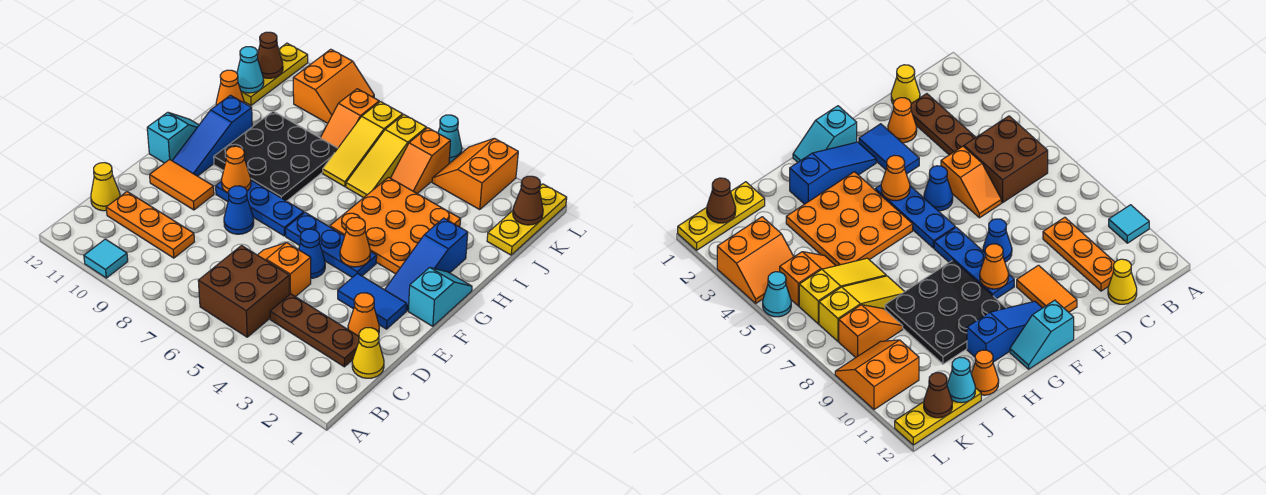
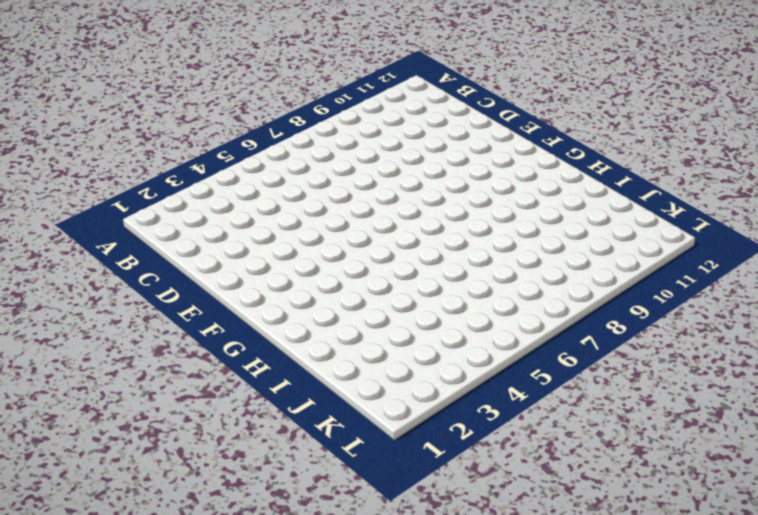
none -> cyan tile A10 level 1
none -> brown brick B5:C6 level 1
none -> yellow cone C1 level 1
none -> brown plate C2:C4 level 1

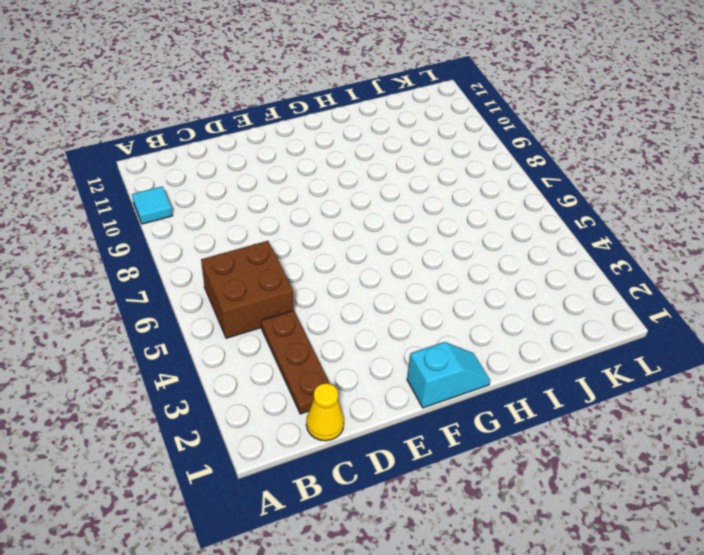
none -> orange plate C9:C11 level 1
none -> yellow cone C12 level 1
none -> orange cone D2 level 1
none -> orange slope D5:D6 level 1 top 5

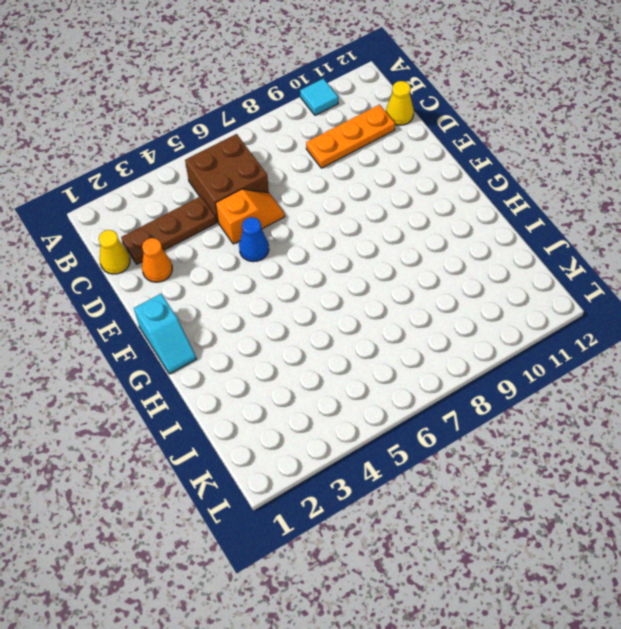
none -> blue tile E2:E3 level 1
none -> blue cone E8 level 1
none -> orange tile E10:E11 level 1
none -> blue slope F2:H2 level 1 top H

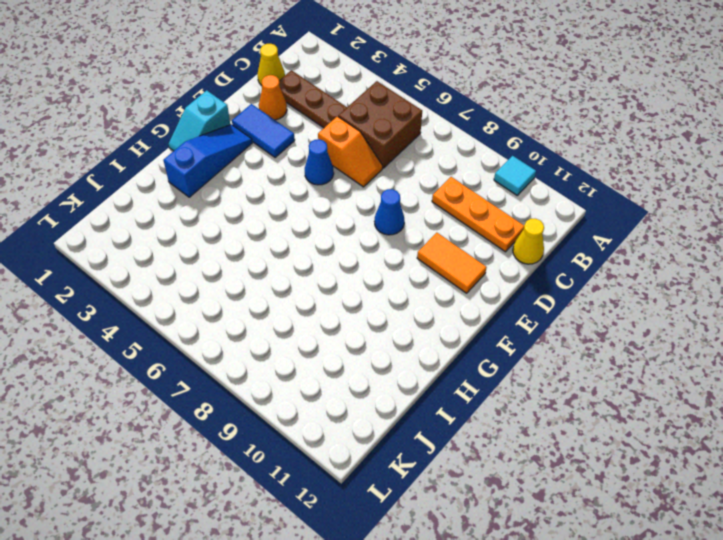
none -> blue plate F4:F6 level 1
none -> blue plate F7:F9 level 1
none -> blue slope F11:H11 level 1 top H
none -> cyan slope F12:G12 level 1 top F

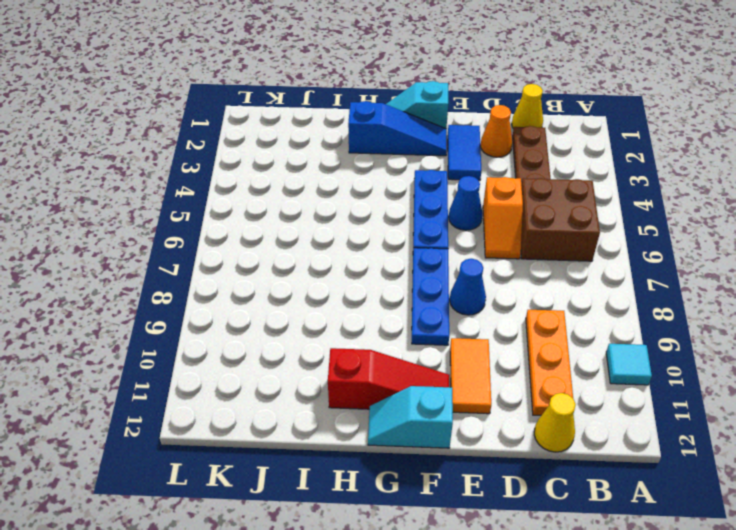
red slope F11:H11 level 1 top H -> blue slope F11:H11 level 1 top H
none -> orange plate G3:I5 level 1
none -> black plate G8:I10 level 1
none -> yellow slope I6:K6 level 1 top K
none -> yellow slope I7:K7 level 1 top K

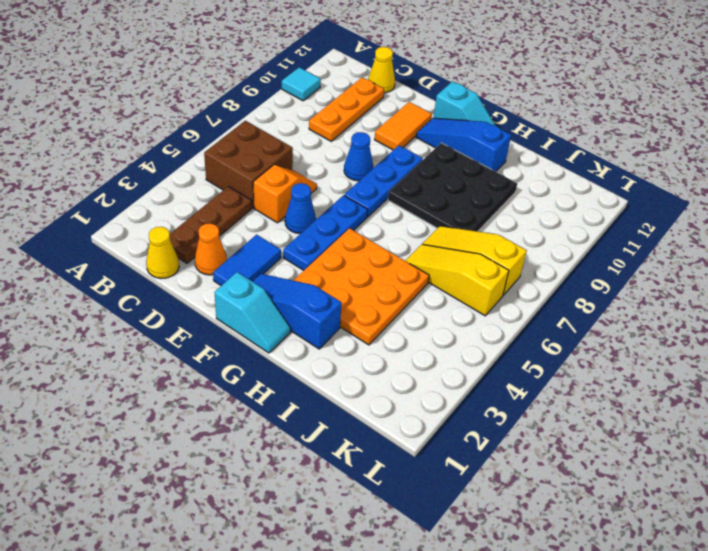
none -> orange cone I12 level 1
none -> yellow plate J1:L1 level 1
none -> orange slope J5:K5 level 1 top K
none -> orange slope J8:K8 level 1 top K

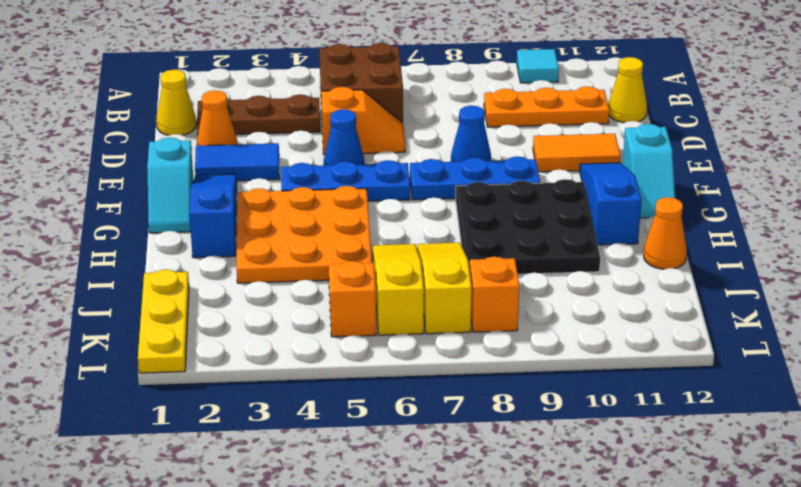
none -> yellow plate J12:L12 level 1
none -> orange slope K3:L4 level 1 top 3
none -> orange slope K9:L10 level 1 top 10
none -> cyan cone L5 level 1

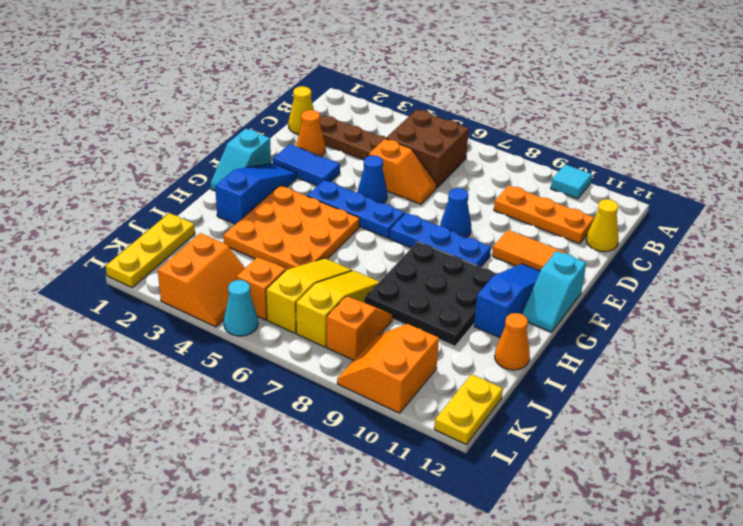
yellow plate K12:L12 level 1 -> yellow plate J12:L12 level 1
none -> orange cone F4 level 2
none -> orange cone F9 level 2
none -> cyan cone J12 level 2
none -> brown cone K1 level 2

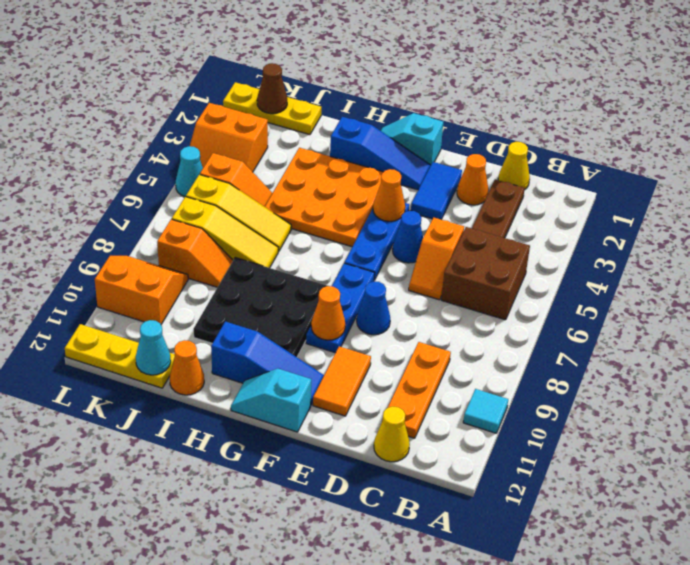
none -> brown cone K12 level 2

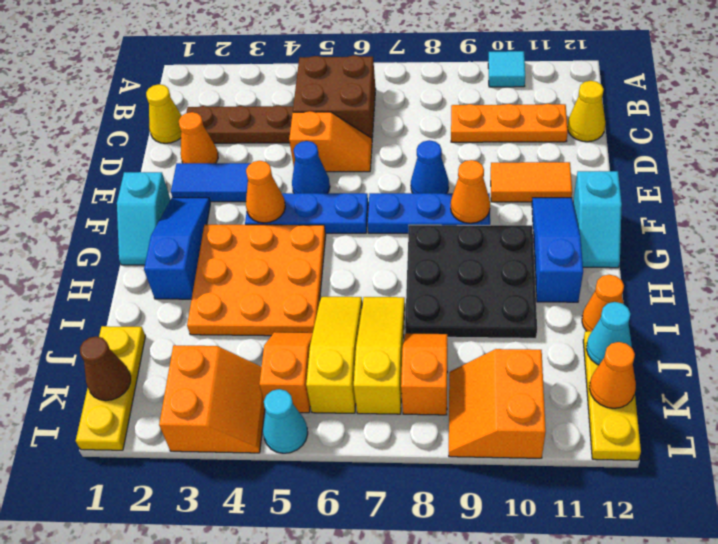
orange cone K12 level 2 -> brown cone K12 level 2

